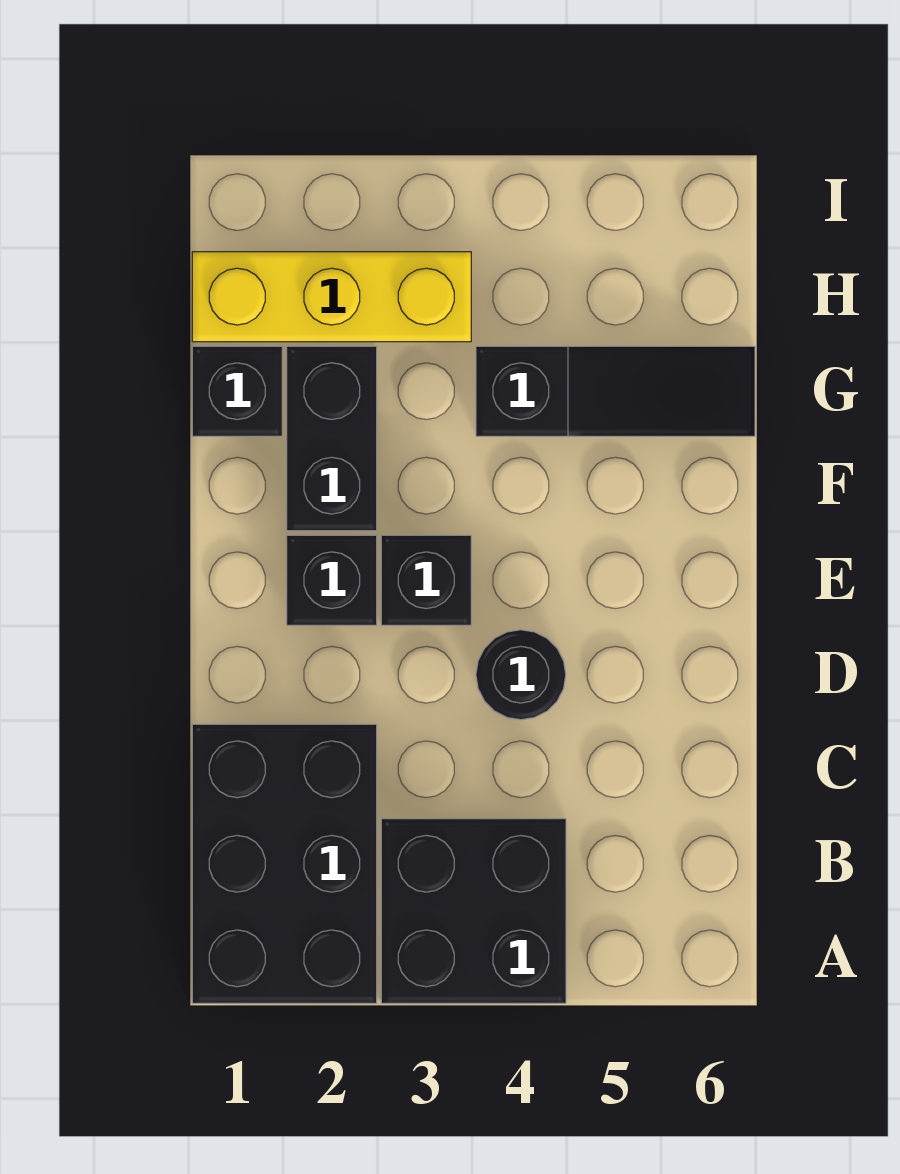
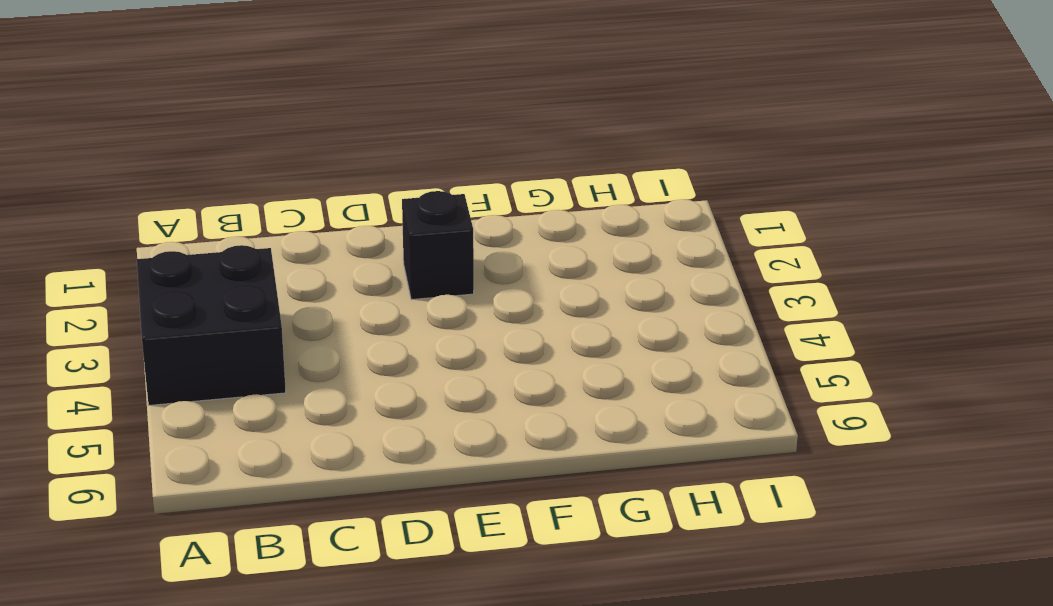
none -> black brick A1:C2 level 1
none -> black round brick D4 level 1

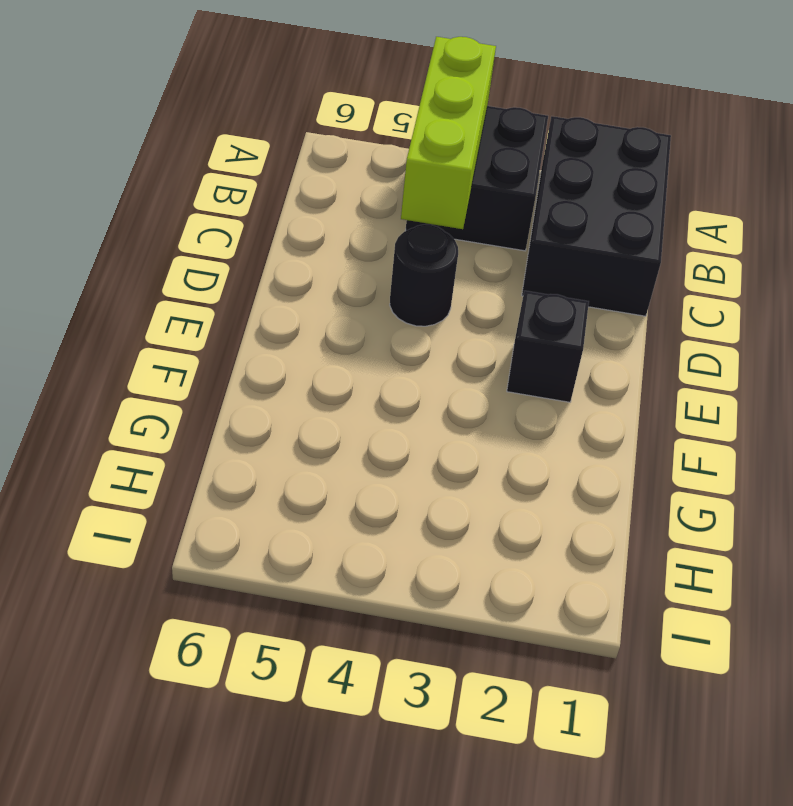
lime brick A4:C4 level 2 -> none
none -> black brick E3 level 1
none -> black brick F2:G2 level 1

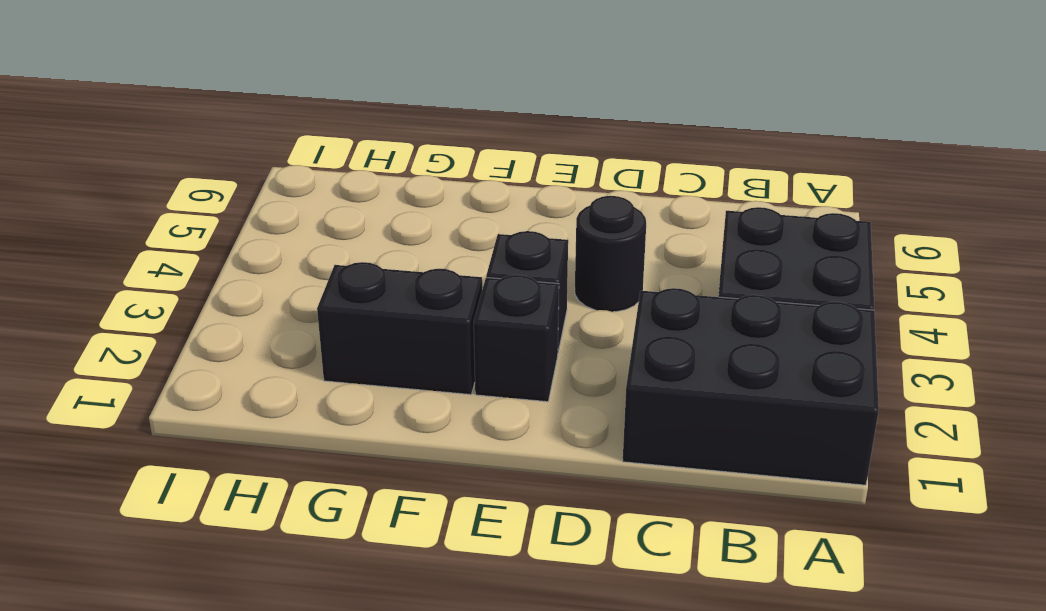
none -> black brick G1 level 1
none -> black slope G4:G6 level 1 top 4

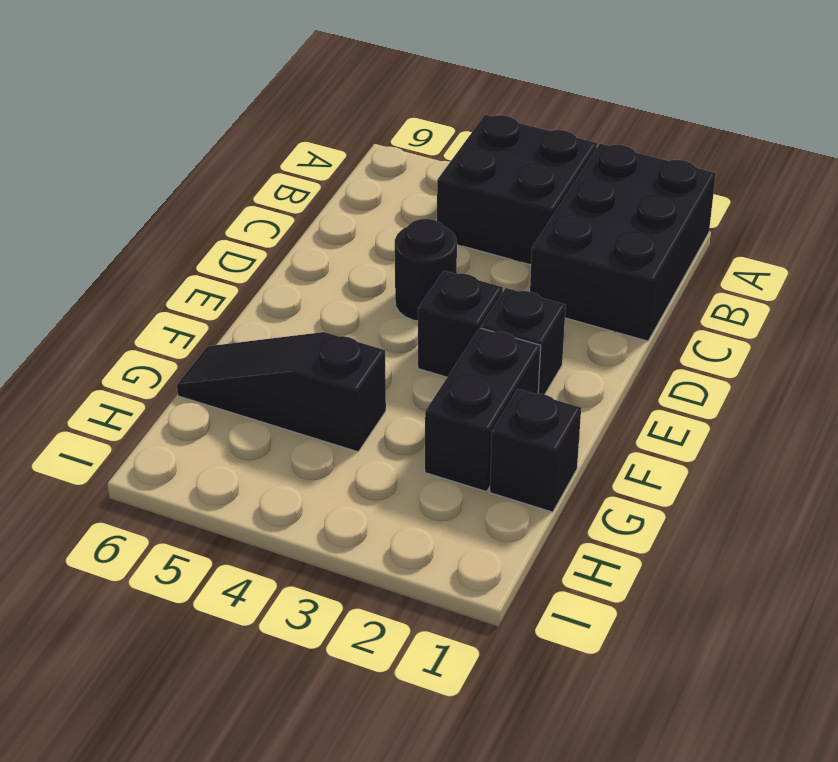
none -> yellow brick H1:H3 level 1

